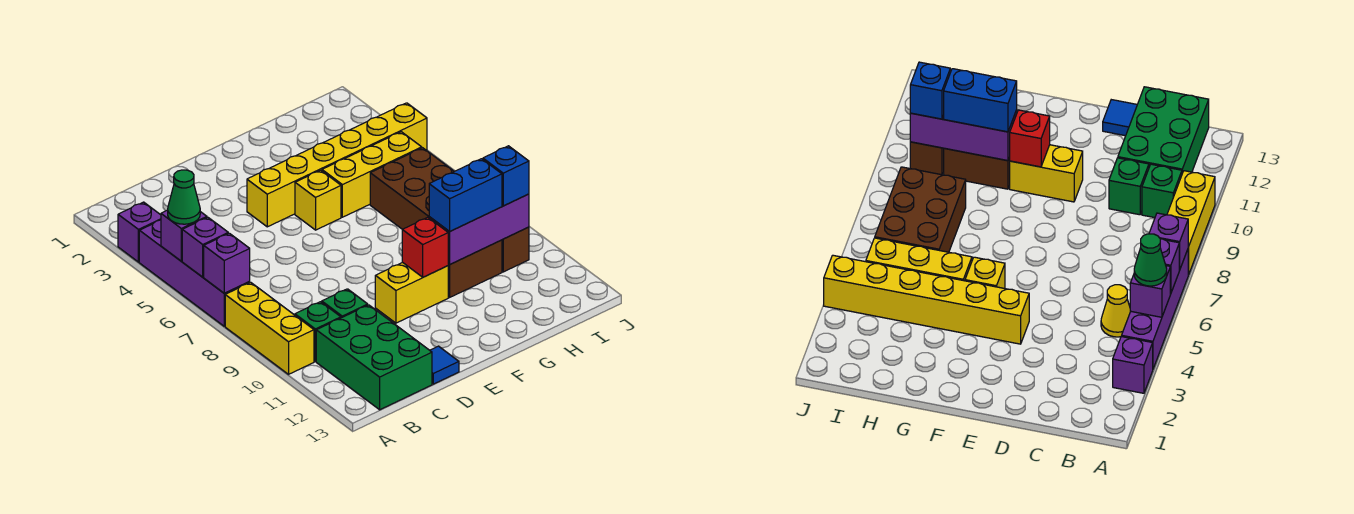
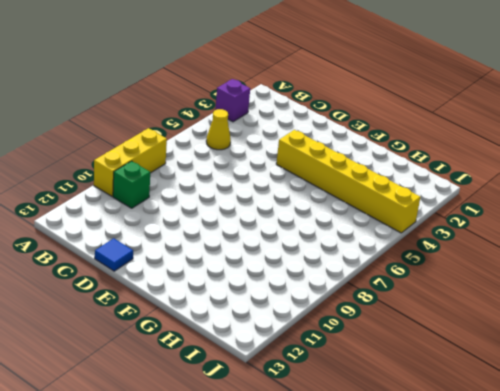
none -> purple brick A4:A7 level 1
none -> green brick B11:C13 level 1
none -> green brick C10 level 1

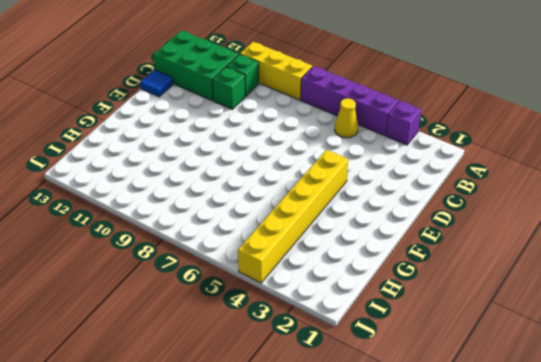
none -> yellow brick E10:F10 level 1
none -> yellow brick F5 level 1
none -> yellow brick G5:I5 level 1

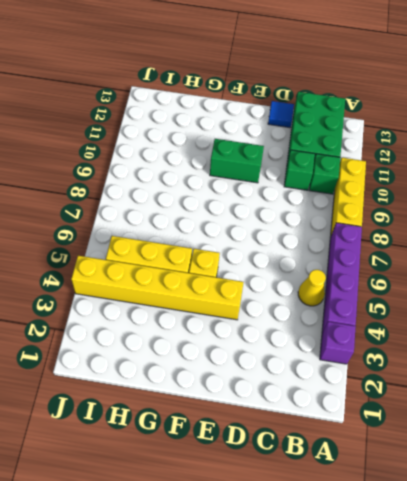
green brick E10:F10 level 1 -> yellow brick E10:F10 level 1
none -> brown brick G10:H10 level 1
none -> brown brick H6:I8 level 1
none -> brown brick I10 level 1

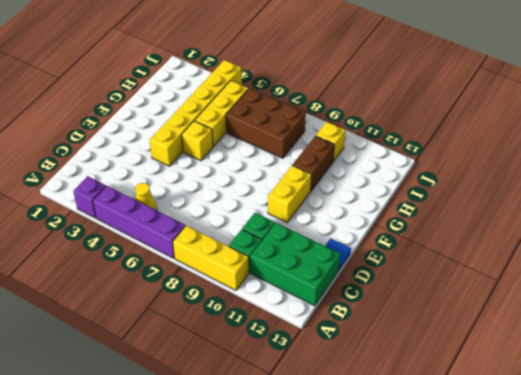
yellow brick I10 level 1 -> brown brick I10 level 1
none -> purple brick A5 level 2
none -> purple brick A6 level 2
none -> purple brick A7 level 2

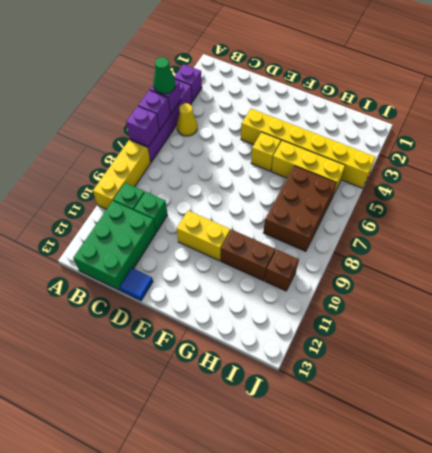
none -> red brick F10 level 2
none -> purple brick G10:I10 level 2
none -> blue brick G10:H10 level 3

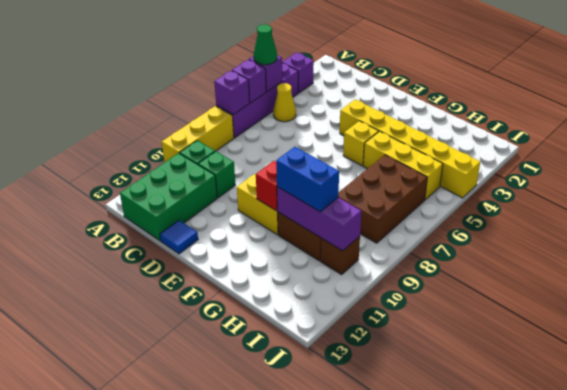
none -> blue brick I10 level 3

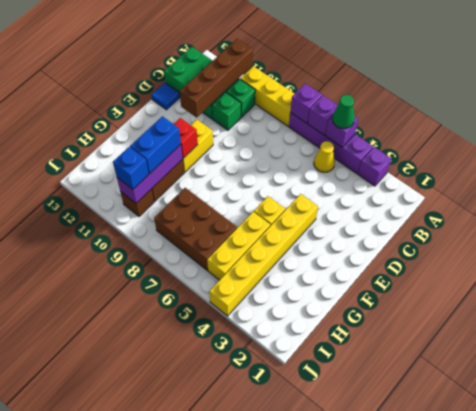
brown brick A11:D11 level 2 -> none

